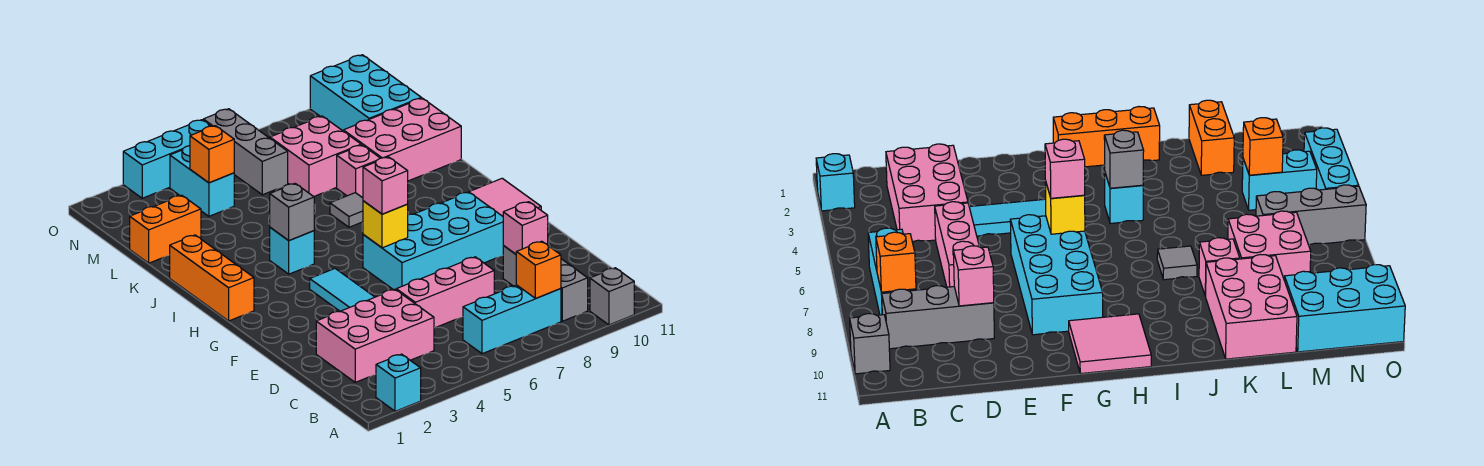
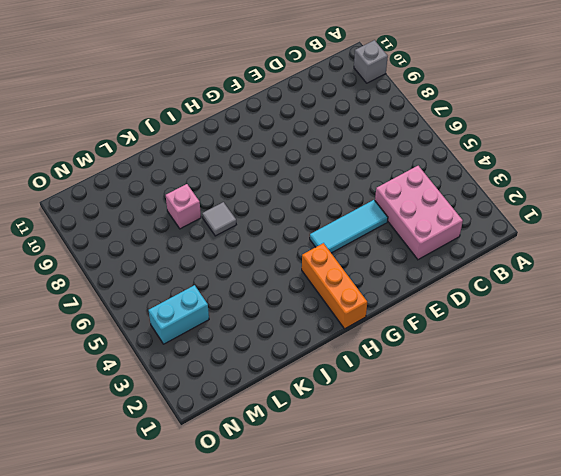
orange brick H1:H3 level 1 -> orange brick H1:J1 level 1
none -> cyan brick A2 level 1
none -> cyan brick B6:B8 level 1
none -> grey brick B9:D9 level 1

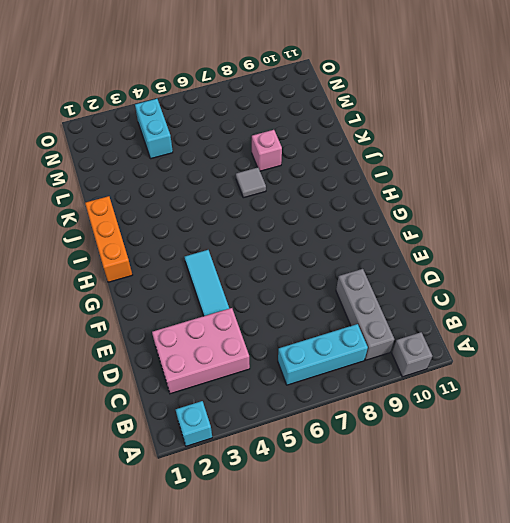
none -> pink brick D5:D7 level 1
none -> cyan brick F6:G9 level 1
none -> pink tile G10:H11 level 1

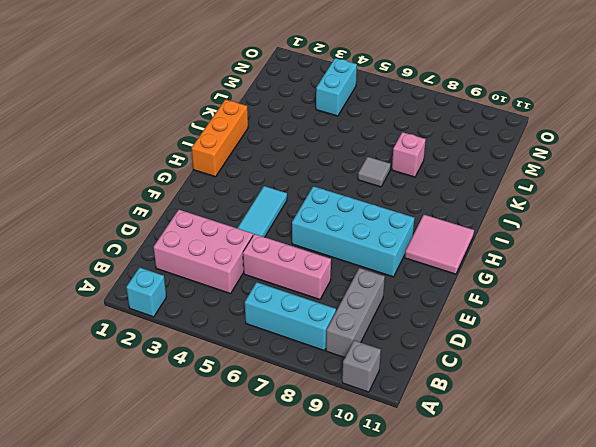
none -> cyan brick I4 level 1
none -> pink brick K9:L11 level 1
none -> orange brick L1:L2 level 1

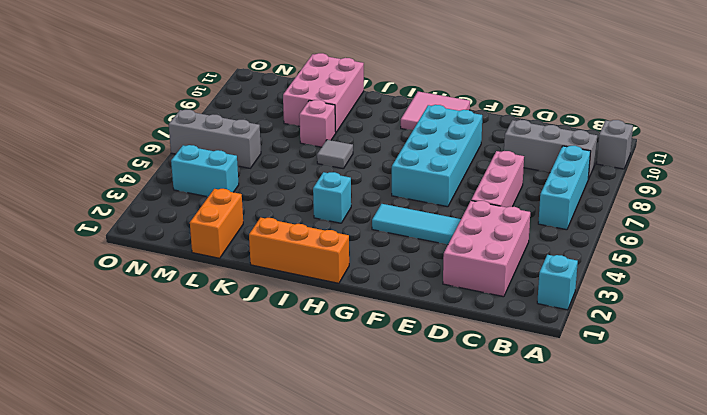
none -> pink brick L7:M8 level 1
none -> cyan brick M10:O11 level 1
none -> cyan brick O3:O5 level 1

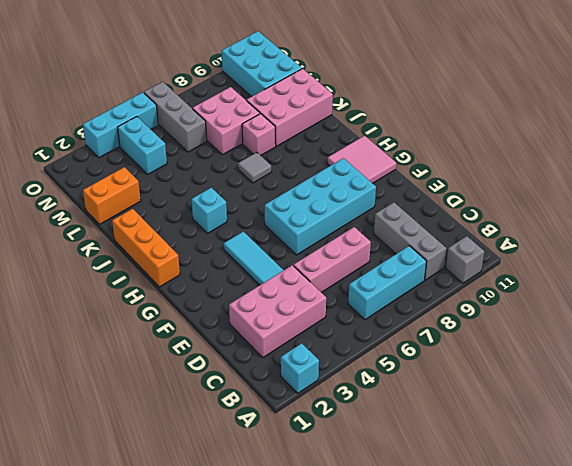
none -> orange brick B8 level 2
none -> pink brick D9 level 2
none -> yellow brick G6 level 2

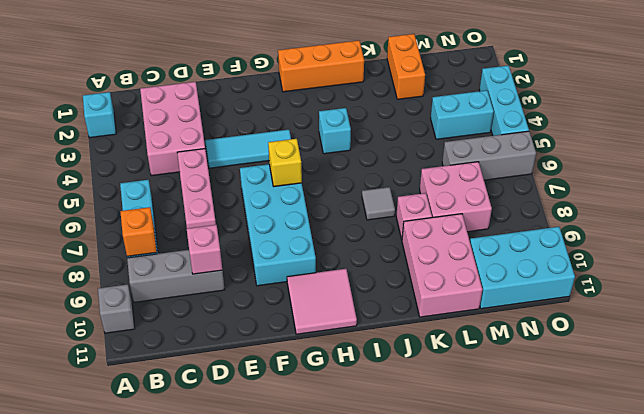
none -> grey brick I4 level 2
none -> orange brick M4 level 2
none -> pink brick G6 level 3

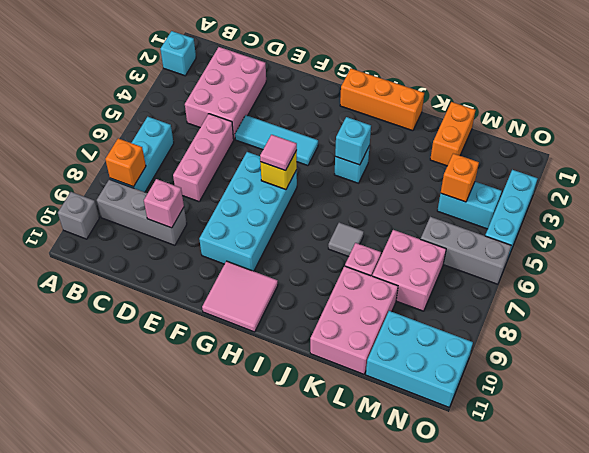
pink tile G6 level 3 -> pink brick G6 level 3
cyan brick I4 level 2 -> grey brick I4 level 2

